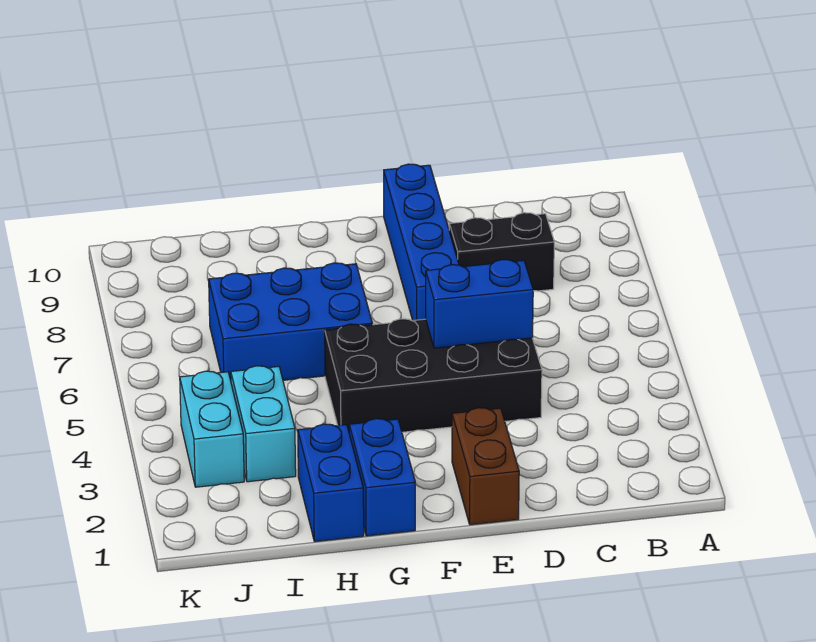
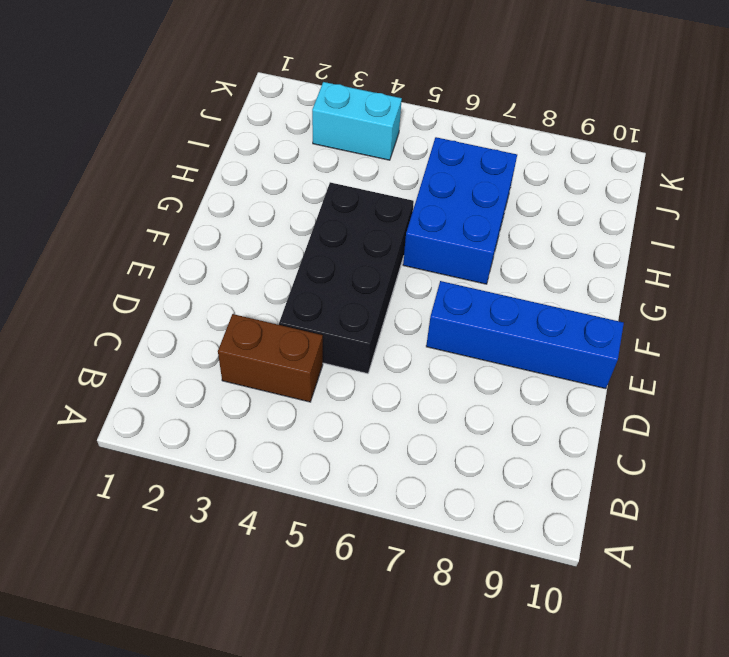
brown brick C3:C4 level 1 -> brown brick E1:E2 level 1
none -> black brick C8:D8 level 1
none -> blue brick G1:G2 level 1

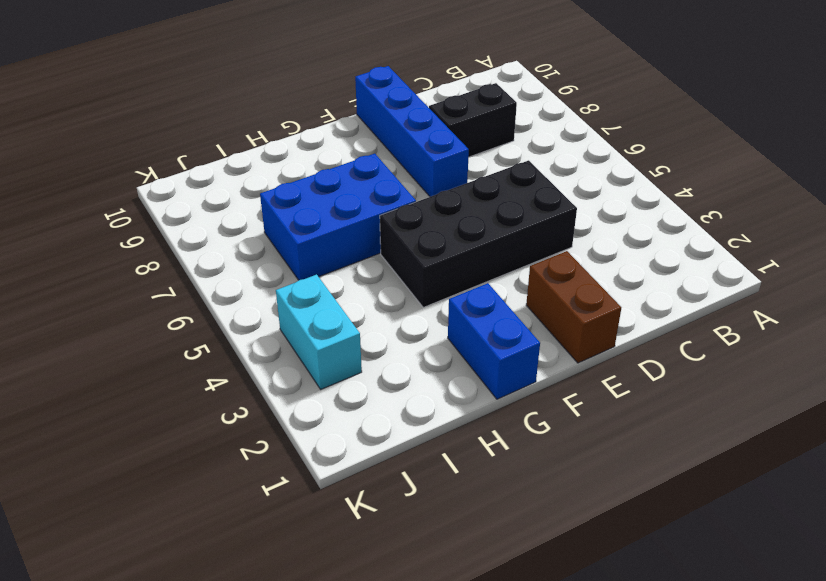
none -> blue brick H1:H2 level 1
none -> cyan brick I3:I4 level 1

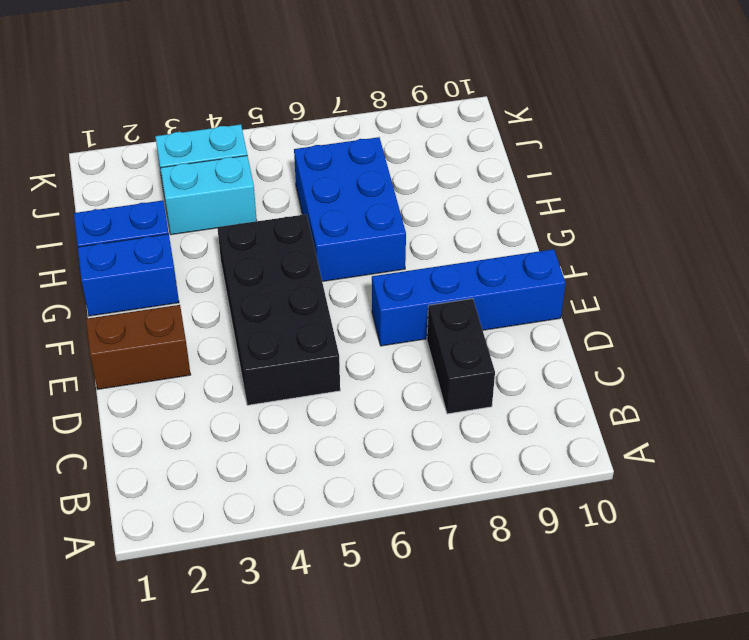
none -> blue brick D5:E5 level 2

